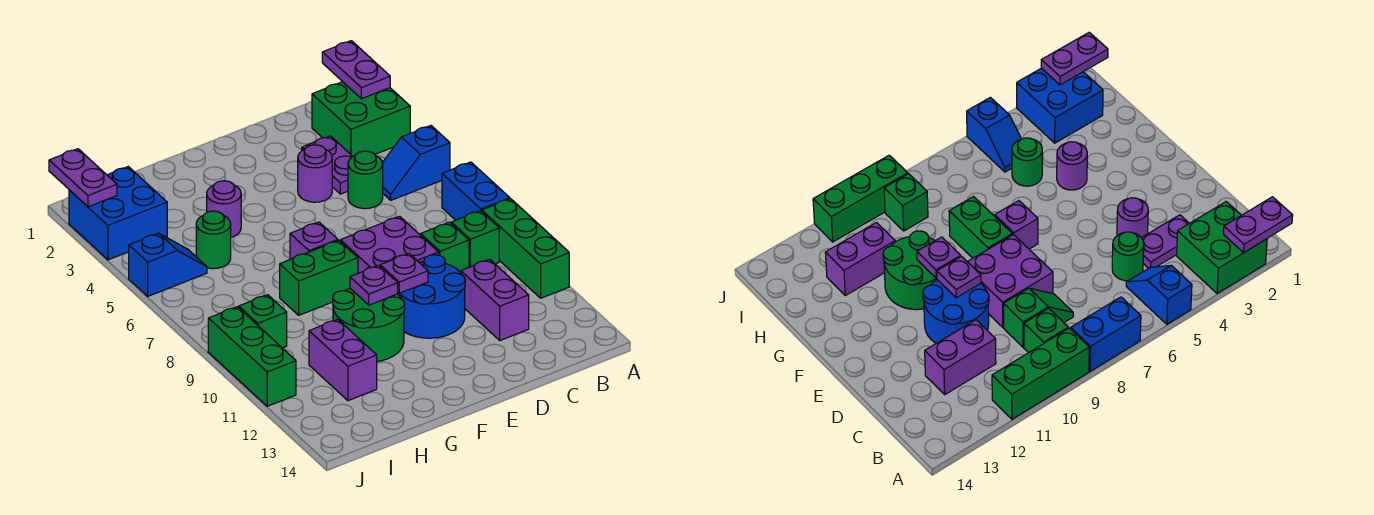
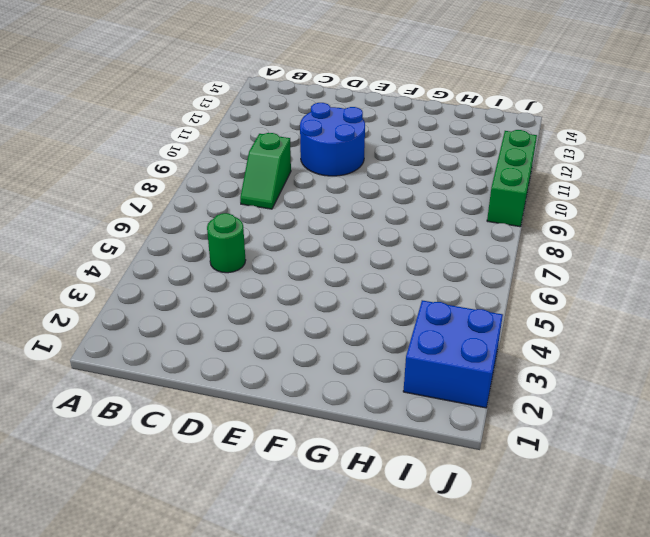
none -> green brick A2:B3 level 1
none -> blue slope A5:B5 level 1 top A
none -> blue brick A7:A8 level 1

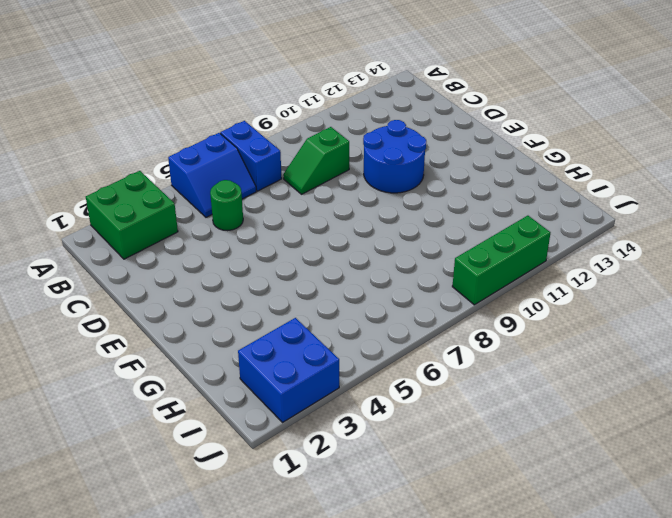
blue slope A5:B6 level 1 top A -> blue slope A5:B5 level 1 top A
blue brick A7:B7 level 1 -> blue brick A7:A8 level 1
none -> green brick A9:A11 level 1
none -> green brick B9 level 1
none -> purple plate C3:C4 level 1

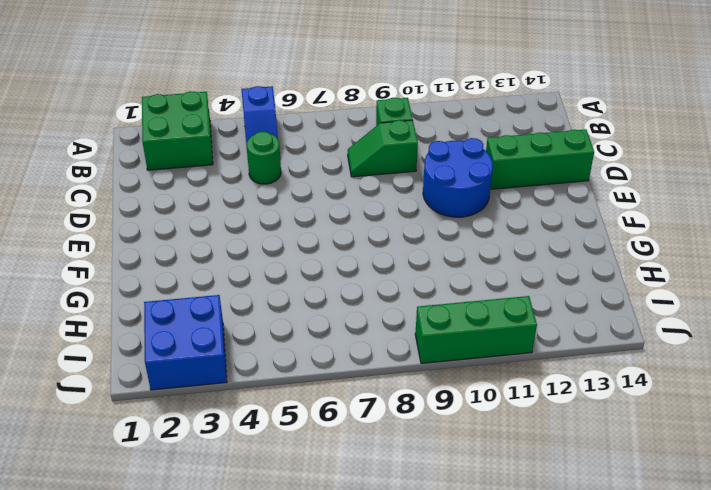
green brick D12:D14 level 1 -> green brick A9:A11 level 1
none -> blue brick A7:A8 level 1
none -> purple plate C3:C4 level 1
none -> purple brick C11:C12 level 1

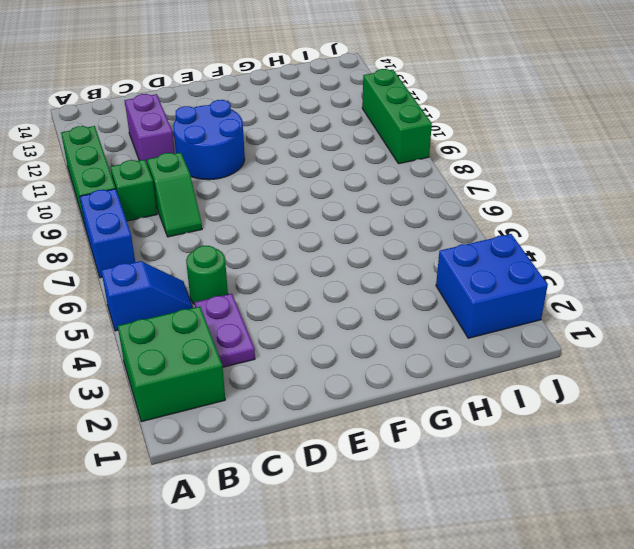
none -> purple round brick D4 level 1
none -> purple brick D8:E9 level 1
none -> purple brick F7 level 1

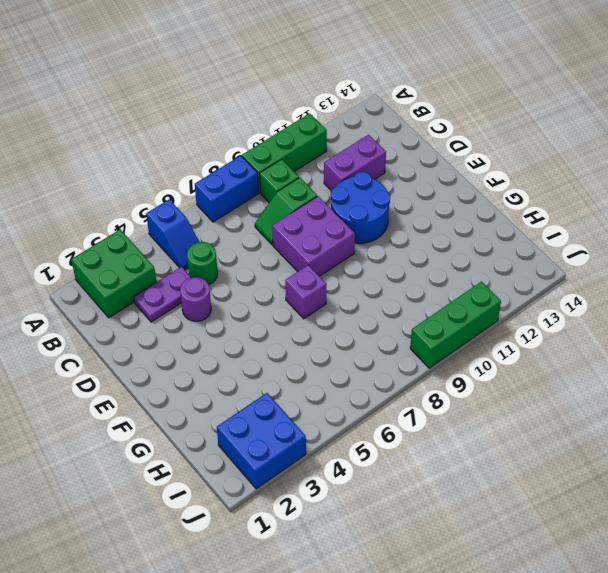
none -> green brick F8:G8 level 1
none -> green round brick F10:G11 level 1
none -> purple round brick G4 level 1

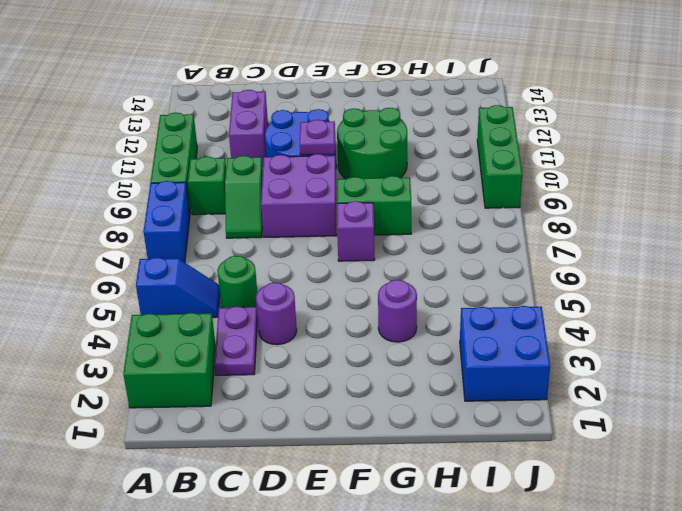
none -> green round brick H5 level 1
none -> purple brick H11:H12 level 1
none -> blue slope I5:J5 level 1 top J

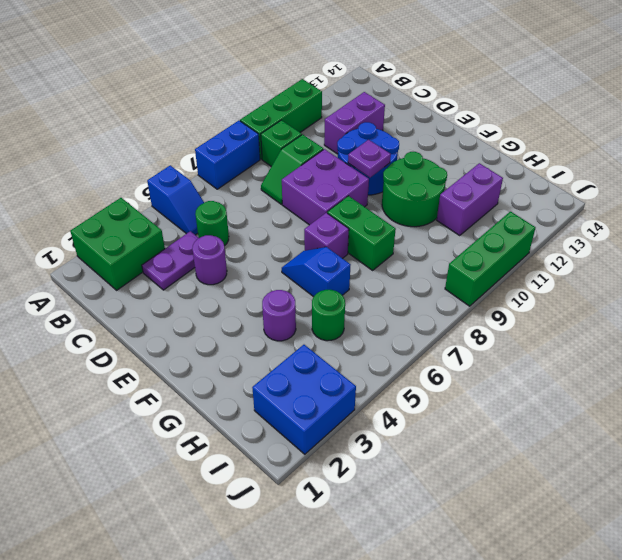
blue slope F6:G6 level 1 top G -> blue slope I5:J5 level 1 top J
none -> green brick I9 level 1
none -> purple plate A1:A2 level 2
none -> purple plate F10 level 2

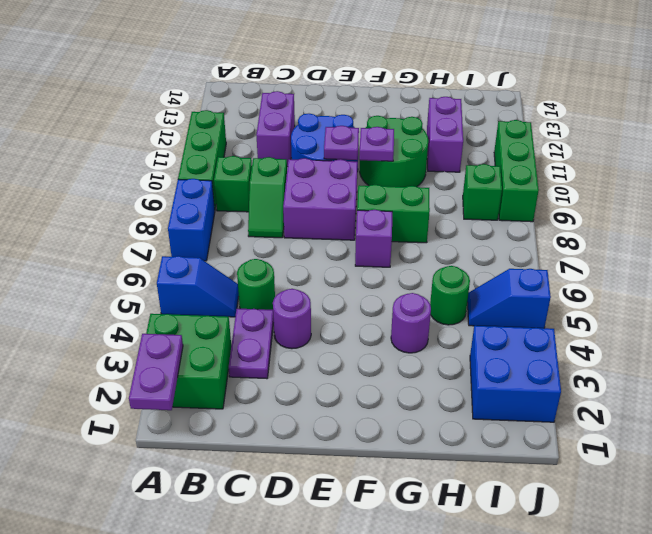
none -> purple plate J1:J2 level 2

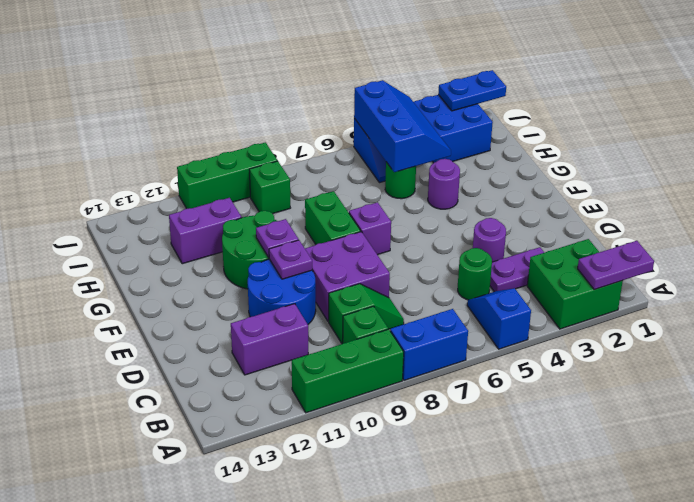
blue slope H4:J5 level 2 top 5 -> none
blue plate J1:J2 level 2 -> purple plate J1:J2 level 2

